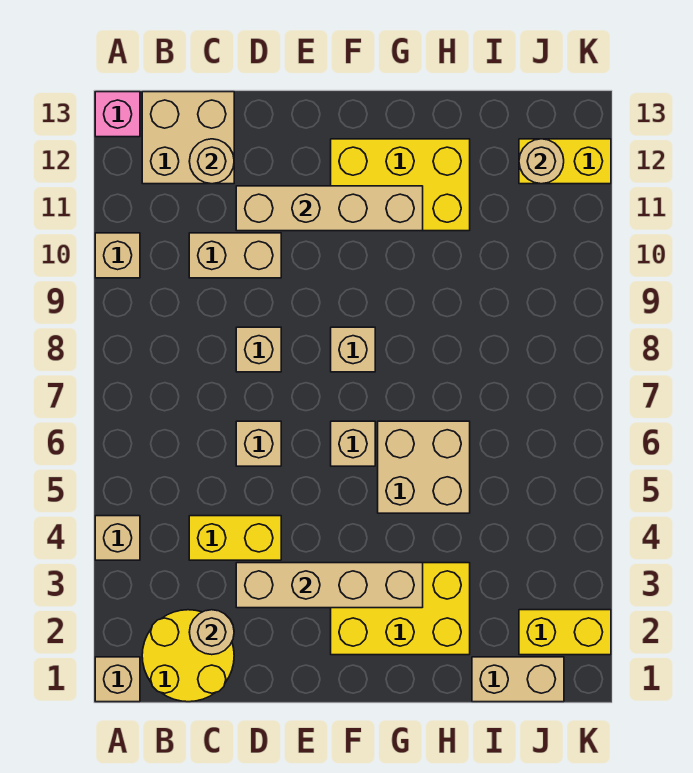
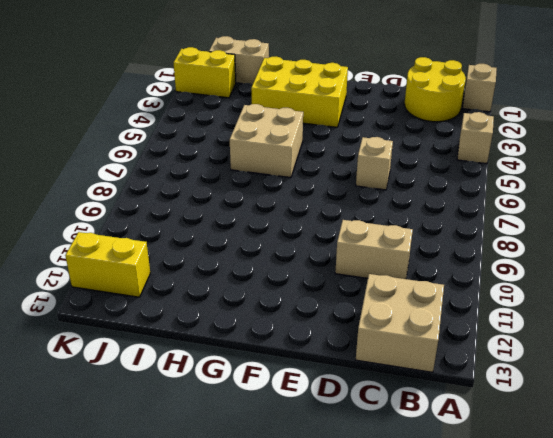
none -> tan brick A10 level 1
none -> pink brick A13 level 1
none -> yellow brick C4:D4 level 1

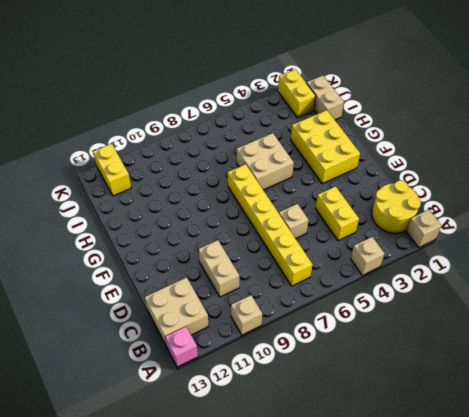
yellow brick B7:G7 level 1 -> none
none -> tan brick D8 level 1
none -> tan brick F6 level 1
none -> tan brick F8 level 1

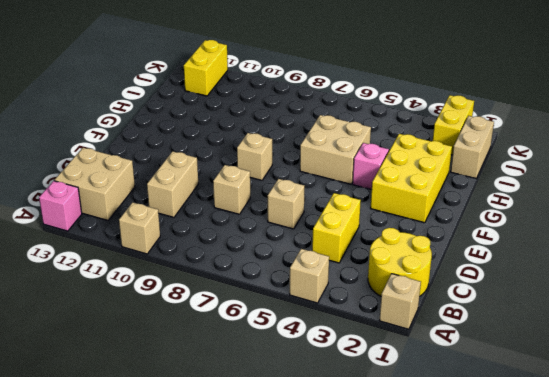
pink brick G4 level 1 -> none
none -> tan brick F6 level 1
none -> yellow brick F11:H12 level 1
none -> tan round brick C2 level 2

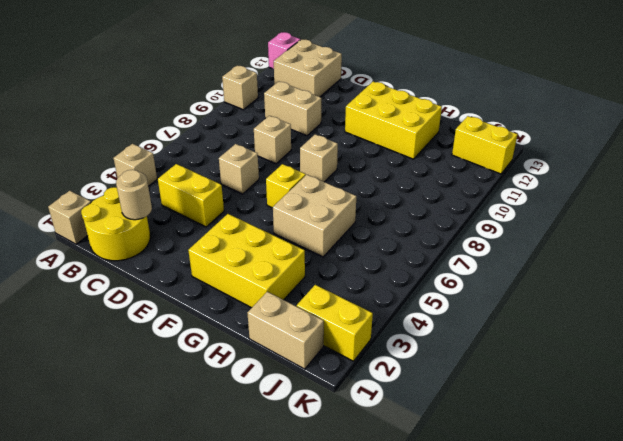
yellow brick F6 level 1 -> tan brick F6 level 1
none -> tan round brick C12 level 2
none -> tan brick D3:G3 level 2
none -> tan brick D11:G11 level 2

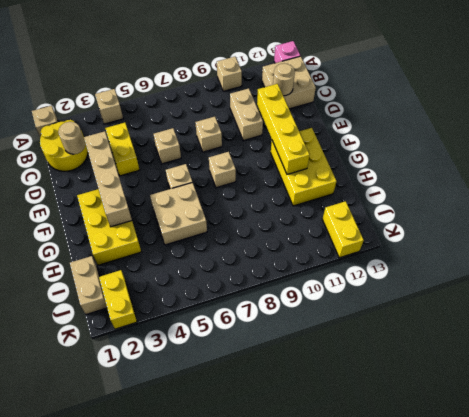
yellow brick D11:G11 level 2 -> tan brick D11:G11 level 2
none -> tan round brick J12 level 2

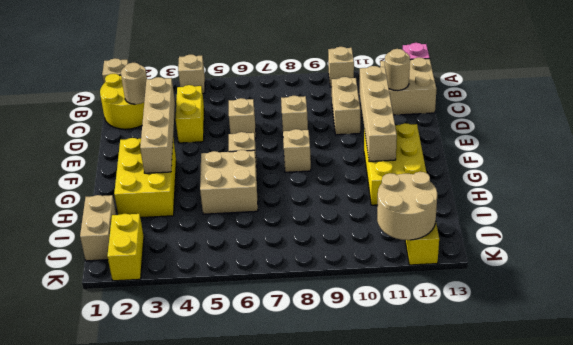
tan round brick J11:K12 level 2 -> tan round brick J12 level 2

